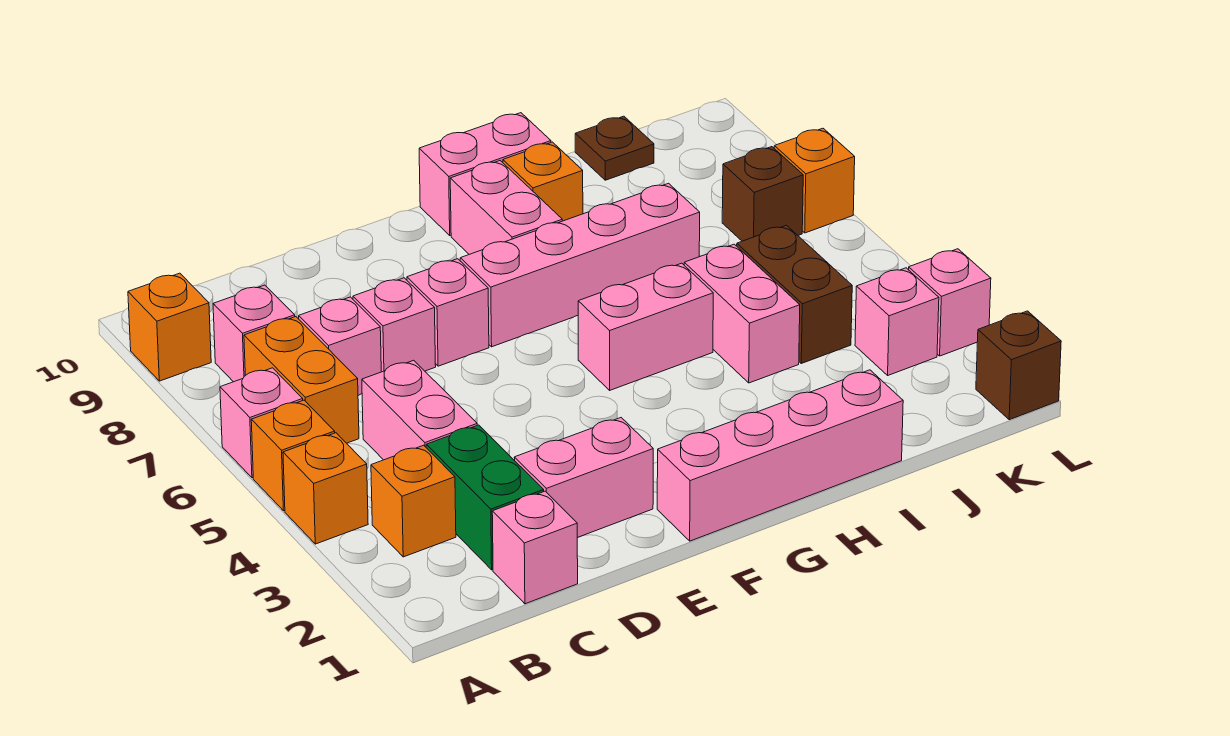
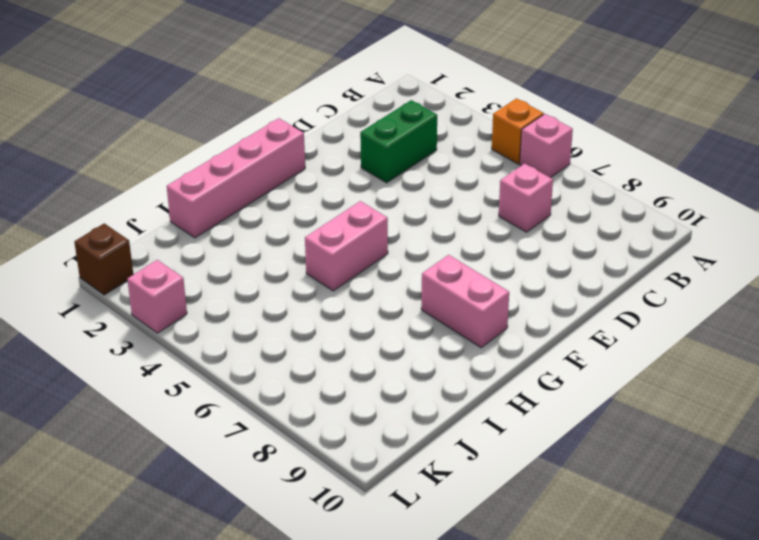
green brick C3:D3 level 1 -> green brick C2:C3 level 1
none -> orange brick A4 level 1
none -> orange brick A9 level 1
none -> orange brick B3 level 1

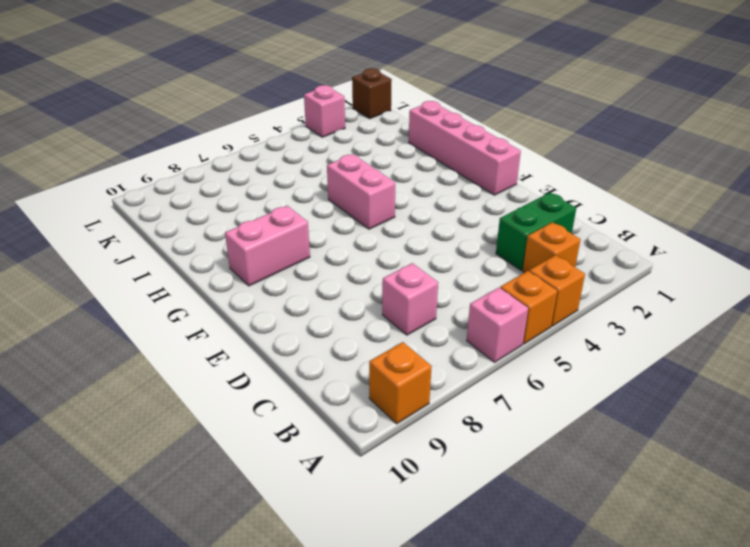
none -> orange brick B6:B7 level 1
none -> pink brick B8 level 1
none -> pink brick C1 level 1

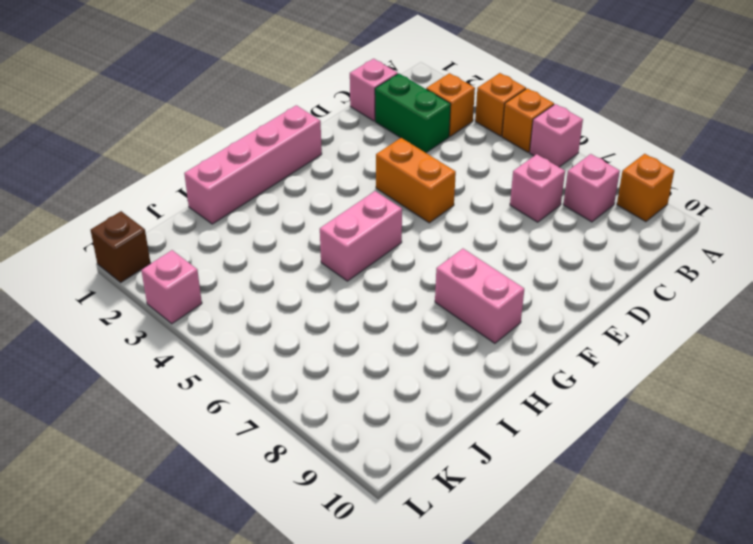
orange brick E4:E5 level 1 -> orange brick B6:B7 level 1
none -> pink brick C4:C5 level 1
none -> pink brick D2:E2 level 1
none -> pink brick D7 level 1

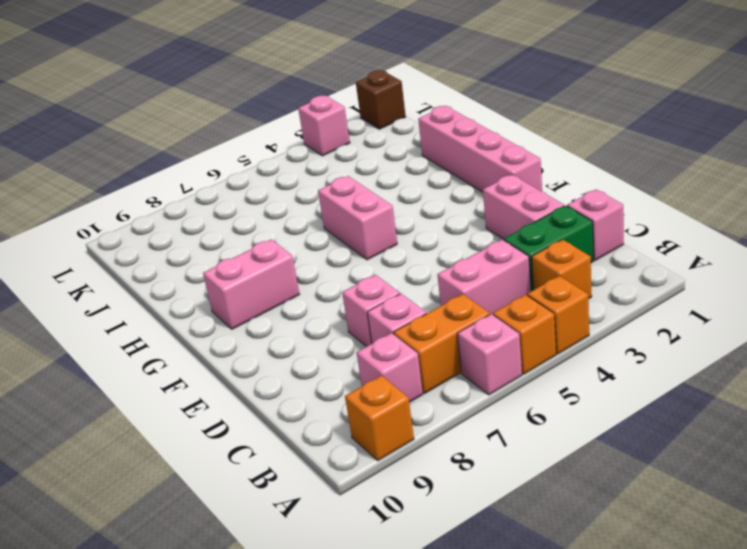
none -> pink brick E7 level 1
none -> pink brick F7:I7 level 1
none -> pink brick G10:H10 level 1

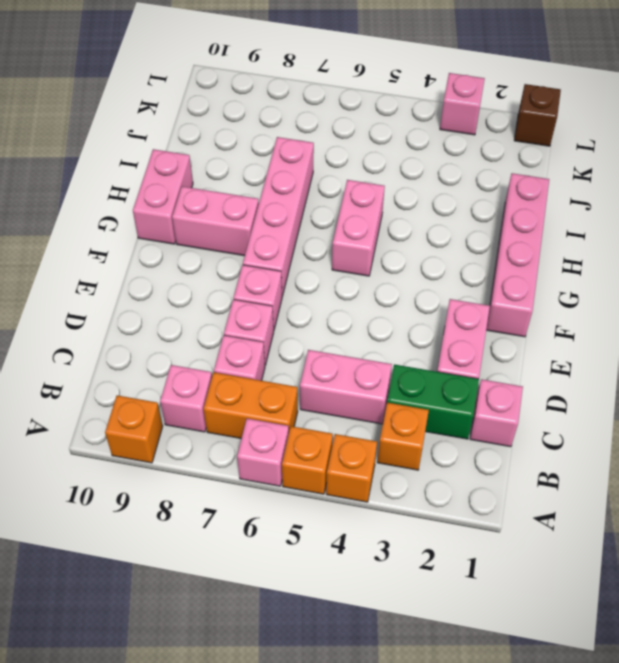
none -> orange brick H9 level 1
none -> pink brick I4:I5 level 1
none -> brown brick J4:J5 level 1

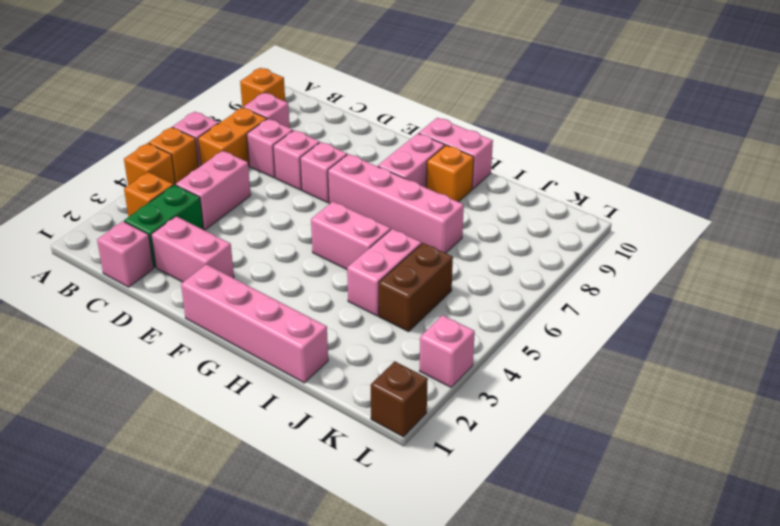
none -> brown plate J10 level 1
none -> pink brick K3 level 1
none -> brown brick K7 level 1

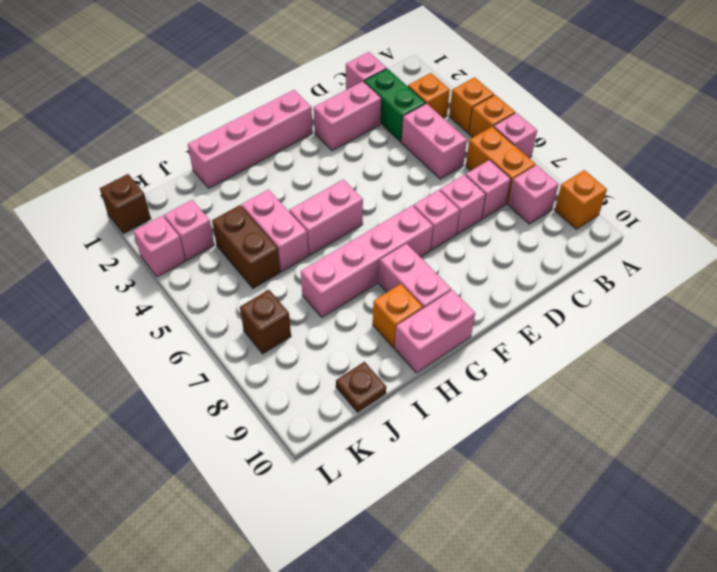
none -> orange brick L7 level 1

